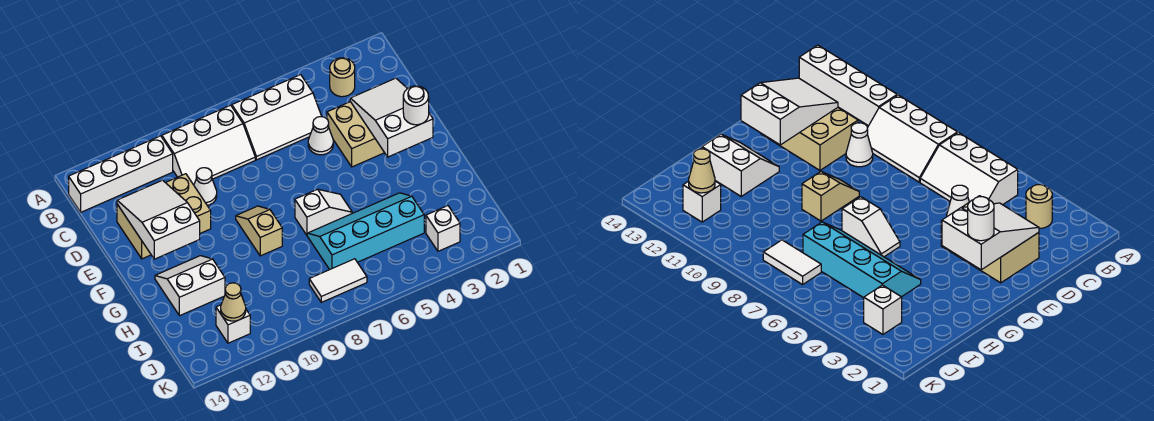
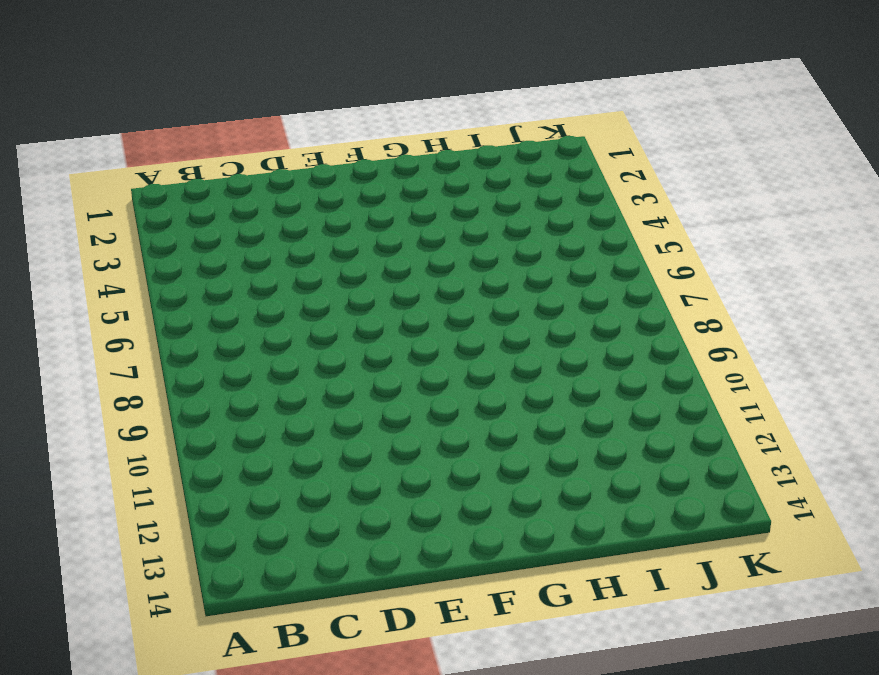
none -> tan round brick B3 level 1
none -> white slope B5:C7 level 1 top B
none -> white slope B8:C10 level 1 top B

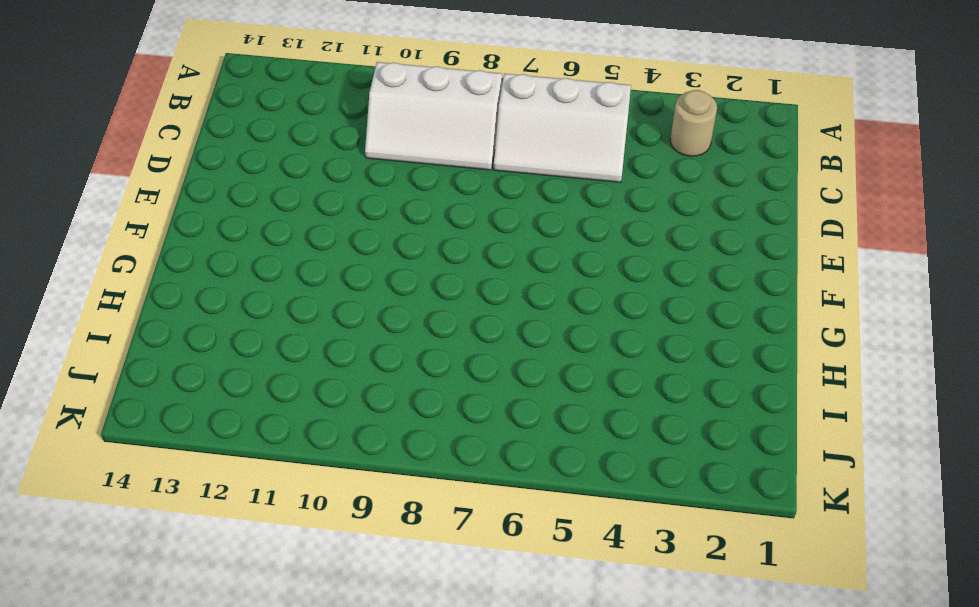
none -> white brick B11:B14 level 1
none -> tan brick D2:E4 level 1
none -> white cone D5 level 1

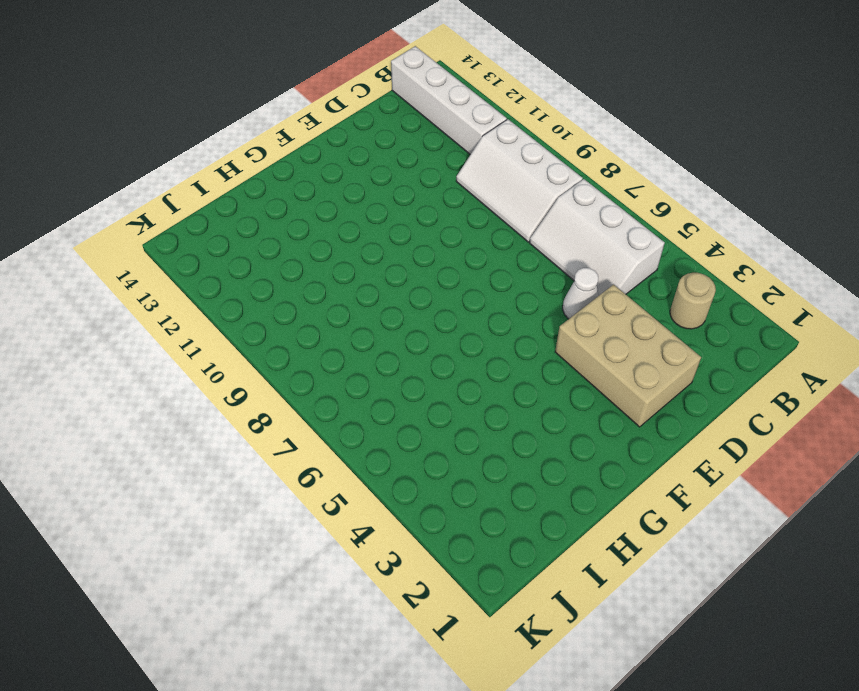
none -> white cone D10 level 1
none -> tan brick D11:E13 level 1
none -> tan slope F9:G9 level 1 top G

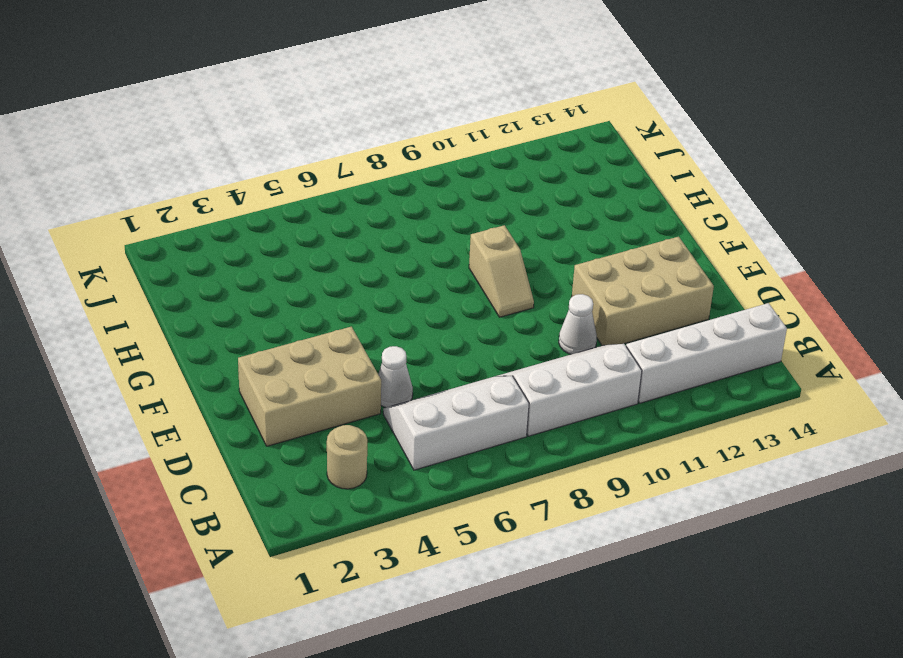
none -> white slope G6:G7 level 1 top 7
none -> white slope G12:H13 level 1 top H
none -> cyan slope H4:I7 level 1 top I

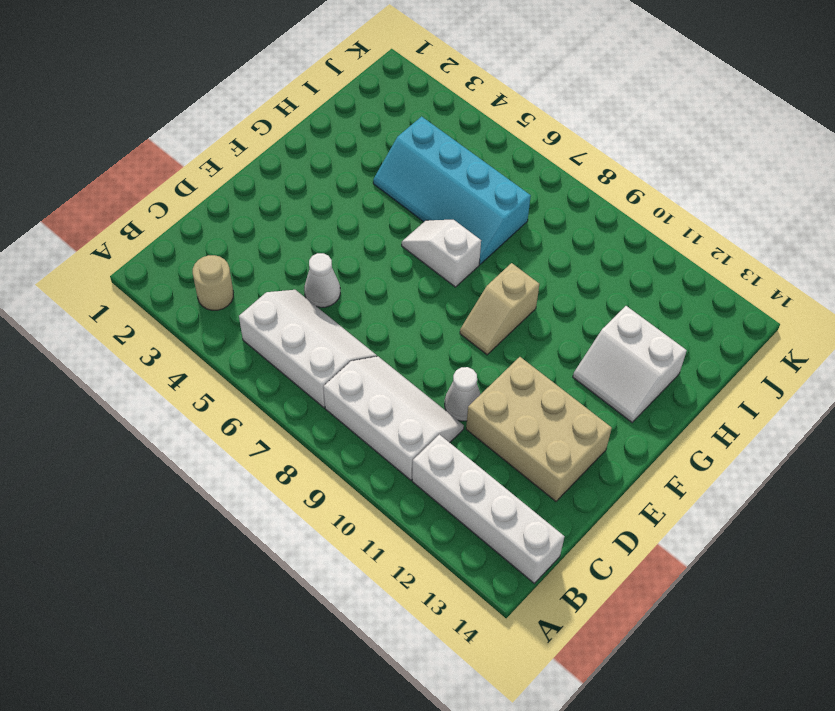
none -> tan brick D2:E4 level 1
none -> white brick J3 level 1
none -> white tile J7:J8 level 1

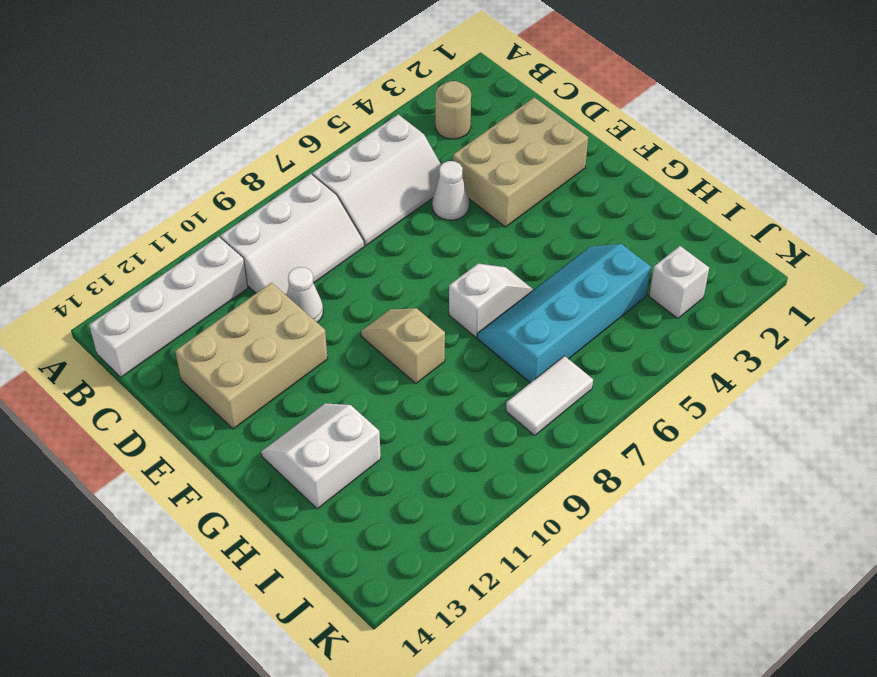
none -> white brick J12 level 1
none -> white slope D2:F3 level 2 top F
none -> white slope D12:F13 level 2 top F

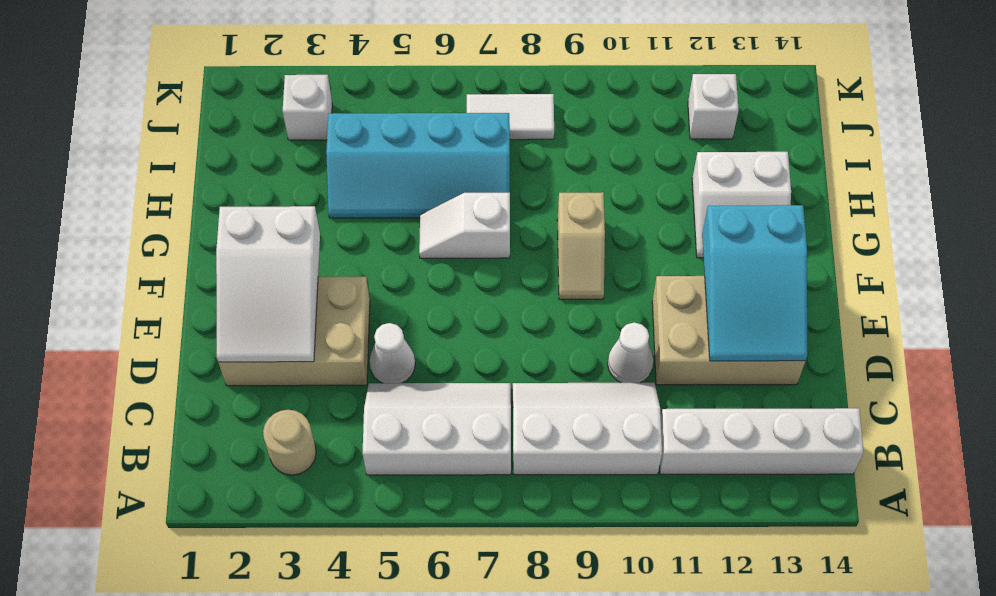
cyan slope D12:F13 level 2 top F -> white slope D12:F13 level 2 top F
none -> tan cone J12 level 2
none -> white round brick F2 level 3

